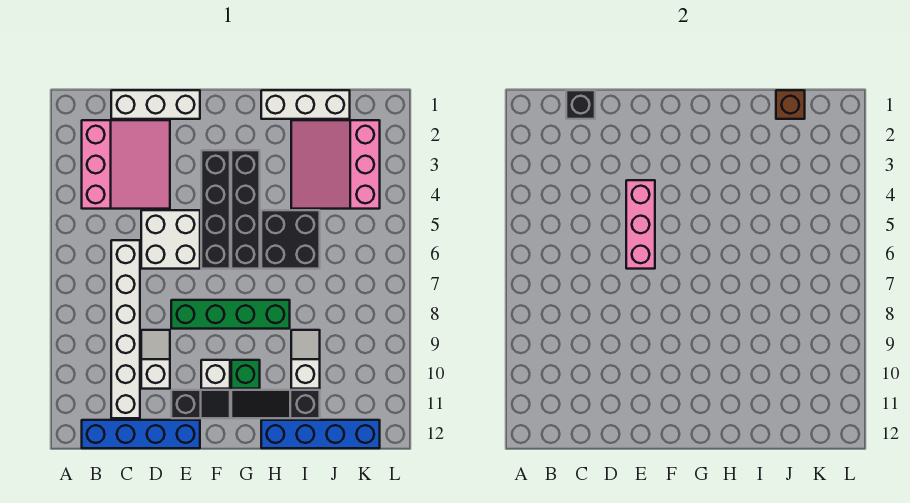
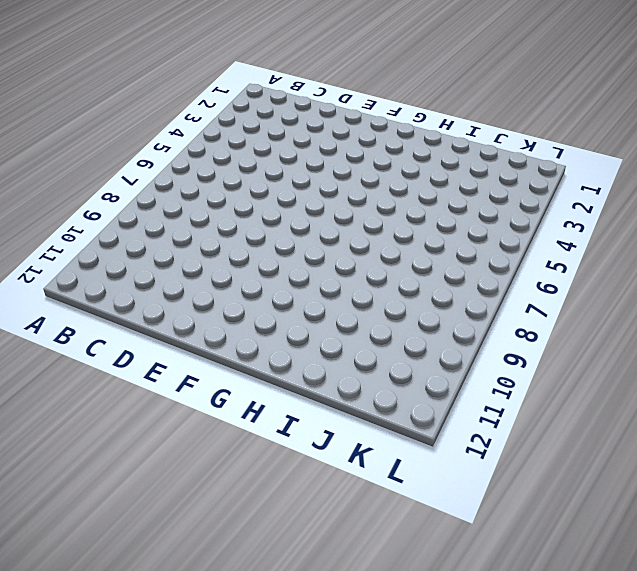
none -> pink slope B2:D4 level 1 top B
none -> blue brick B12:E12 level 1
none -> white brick C1:E1 level 1

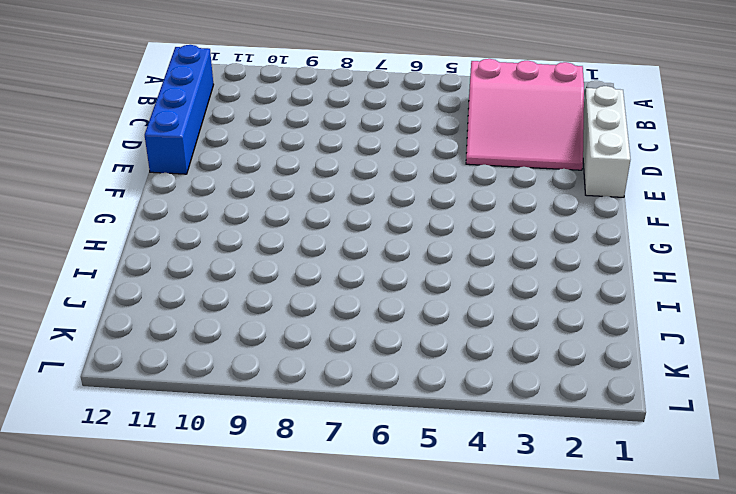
none -> white brick C6:C11 level 1
none -> white brick D5:E6 level 1
none -> white slope D9:D10 level 1 top 10

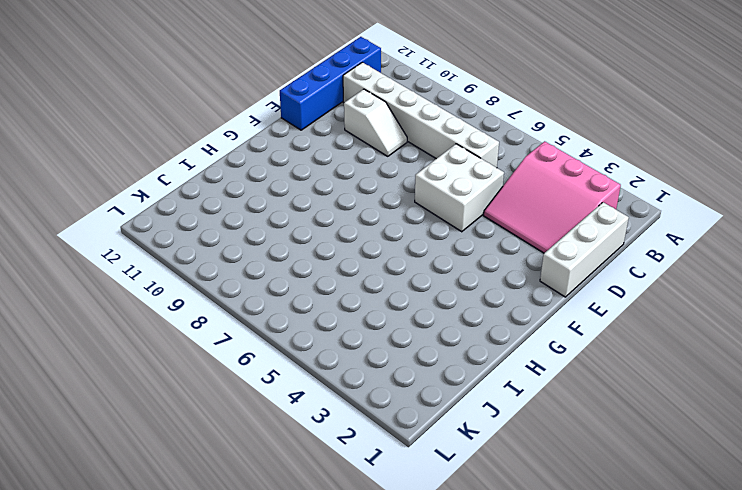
none -> green brick E8:H8 level 1
none -> black slope E11:F11 level 1 top E
none -> black brick F3:F6 level 1

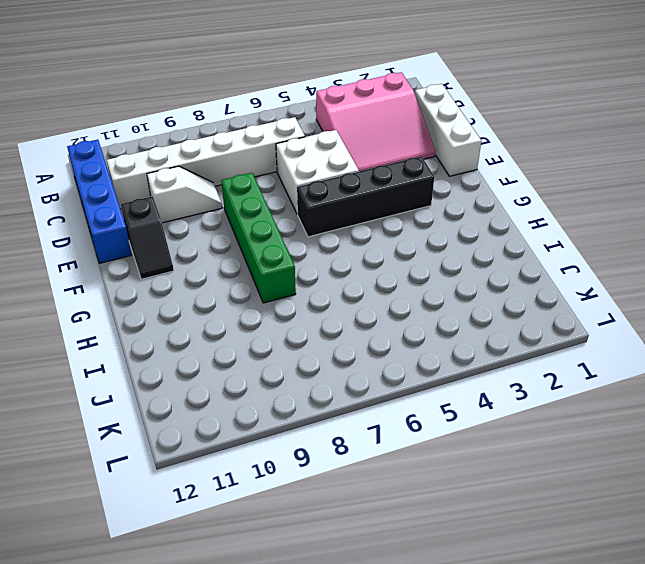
none -> white brick F10 level 1
none -> black brick G3:G6 level 1
none -> green brick G10 level 1

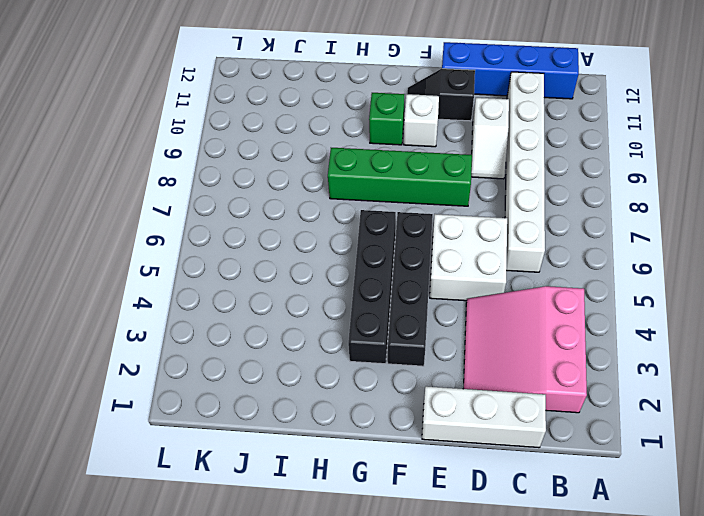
none -> black slope G11:I11 level 1 top I
none -> white brick H1:J1 level 1
none -> black brick H5:I6 level 1

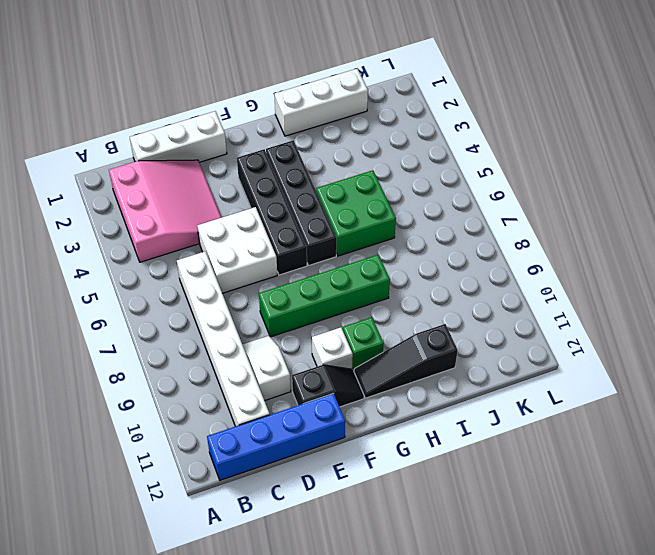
green brick H5:I6 level 1 -> black brick H5:I6 level 1
none -> blue brick H12:K12 level 1
none -> pink slope I2:K4 level 1 top K
none -> white slope I9:I10 level 1 top 10

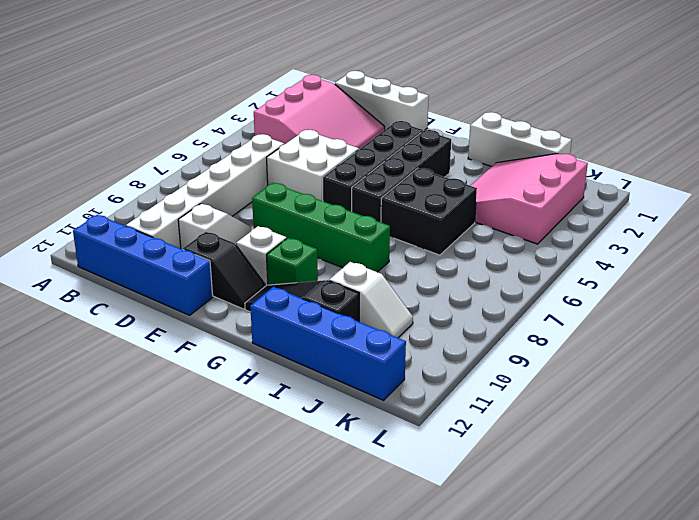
white slope I10:J10 level 1 top I -> white slope I9:I10 level 1 top 10
none -> black brick C1 level 2
none -> pink brick E4:E6 level 2
none -> brown brick J1 level 2

